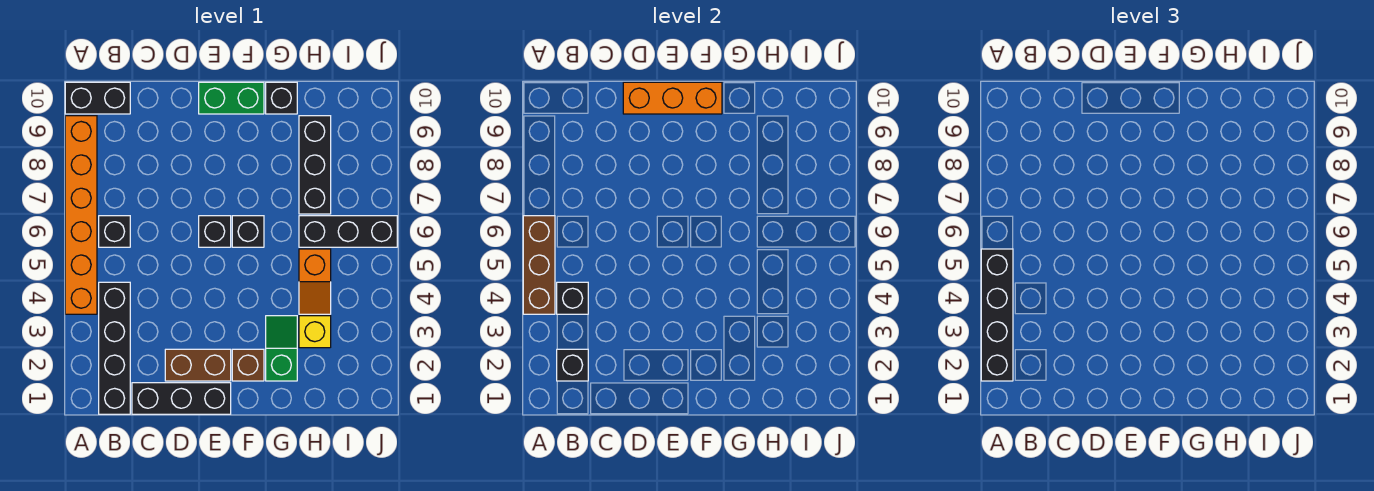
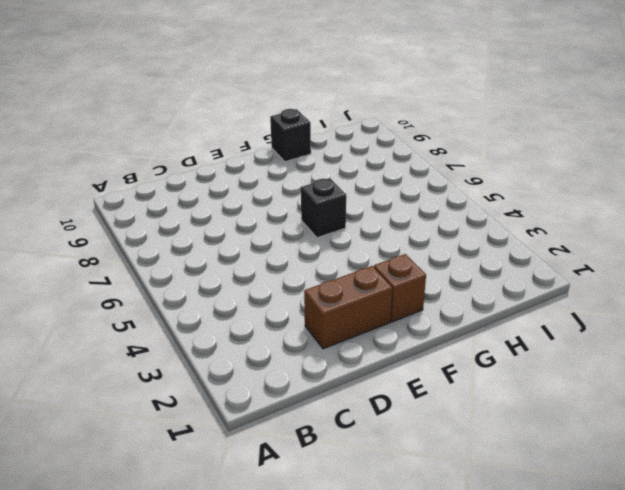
none -> orange brick A4:A9 level 1
none -> black brick A10:B10 level 1
none -> black brick B1:B4 level 1

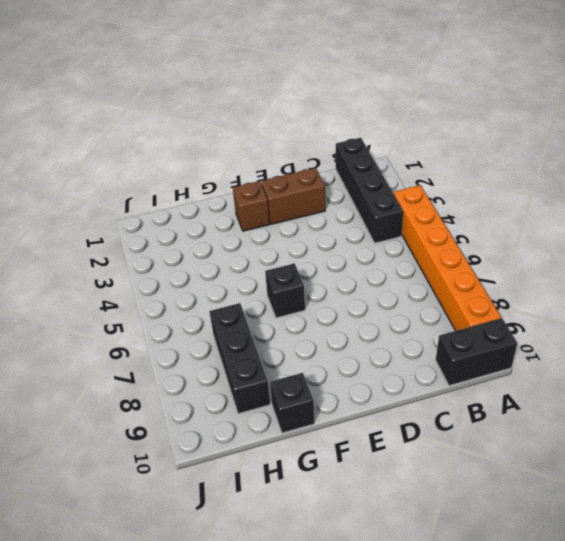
none -> black brick B6 level 1
none -> black brick C1:E1 level 1
none -> black brick E6 level 1

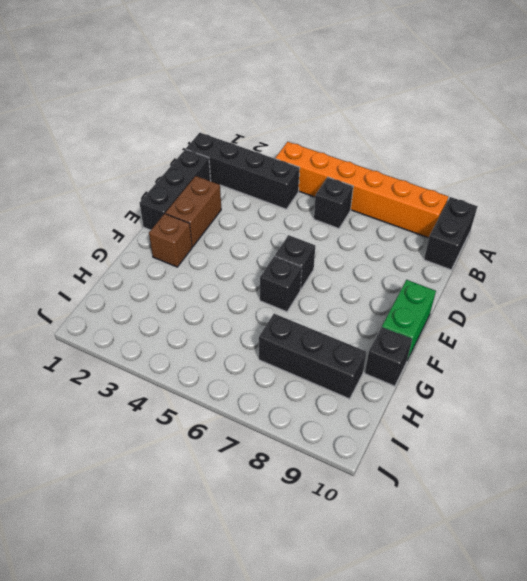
none -> green slope G2:G3 level 1 top 2
none -> yellow brick H3 level 1
none -> orange slope H4:H5 level 1 top 5

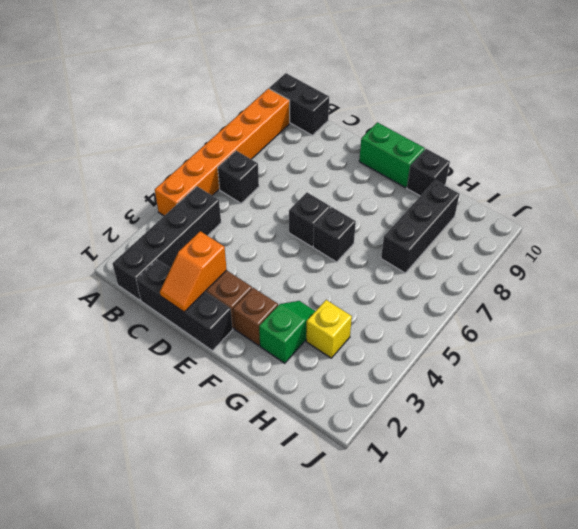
orange slope D1:D2 level 2 top 2 -> orange slope H4:H5 level 1 top 5
none -> black brick H6:J6 level 1
none -> brown brick A4:A6 level 2
none -> black brick B2 level 2

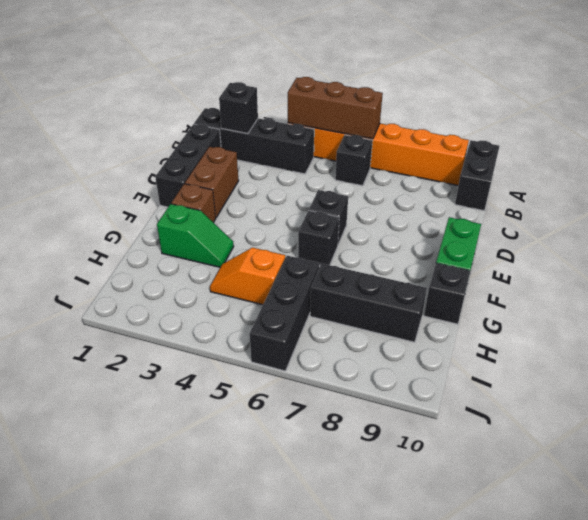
none -> yellow brick H3 level 1
none -> black brick B4 level 2
none -> orange brick D10:F10 level 2

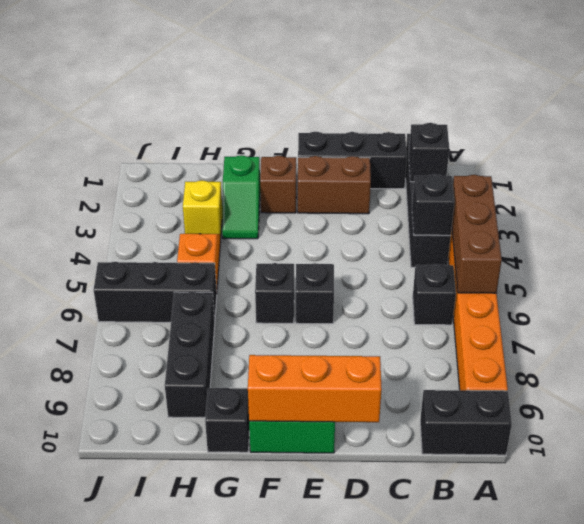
none -> black brick A2:A5 level 3

